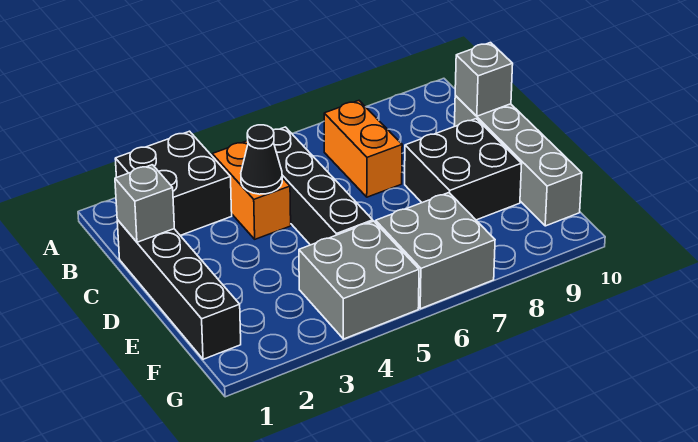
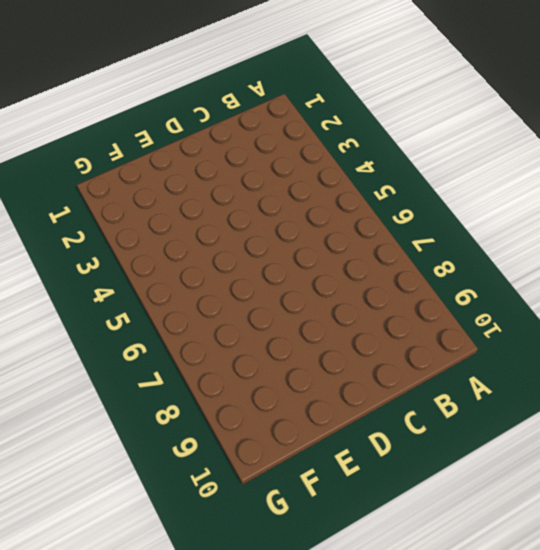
none -> black brick A2:B3 level 1
none -> orange brick B4:C4 level 1
none -> black brick B5:E5 level 1

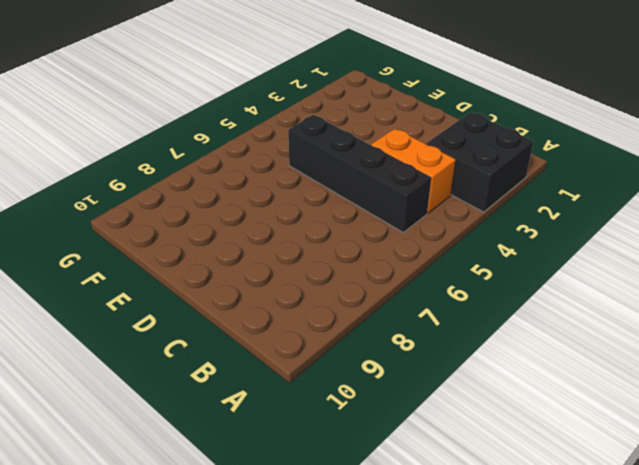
none -> orange brick B7:C7 level 1
none -> black brick C1:F1 level 1
none -> grey brick C10:F10 level 1

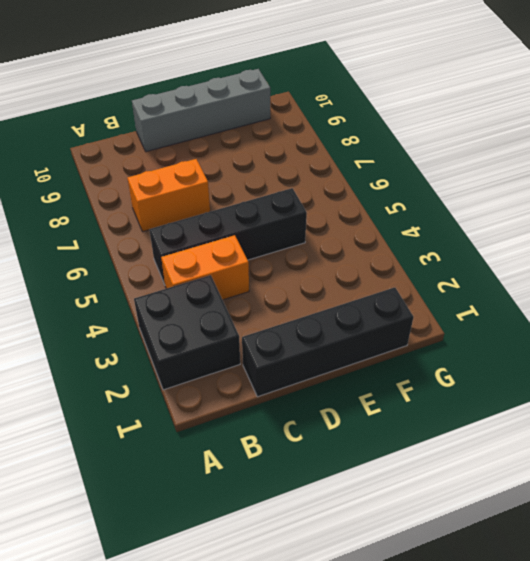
none -> black brick D8:E9 level 1
none -> grey brick F4:G5 level 1
none -> grey brick F6:G7 level 1

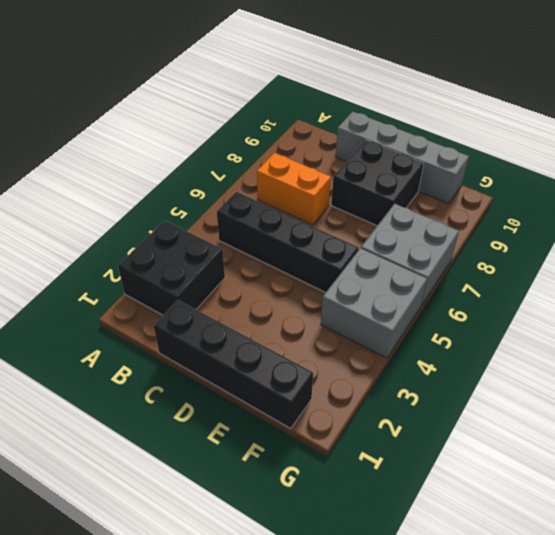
none -> orange brick B4:C4 level 1
none -> grey brick C1 level 2
none -> black cone C4 level 2

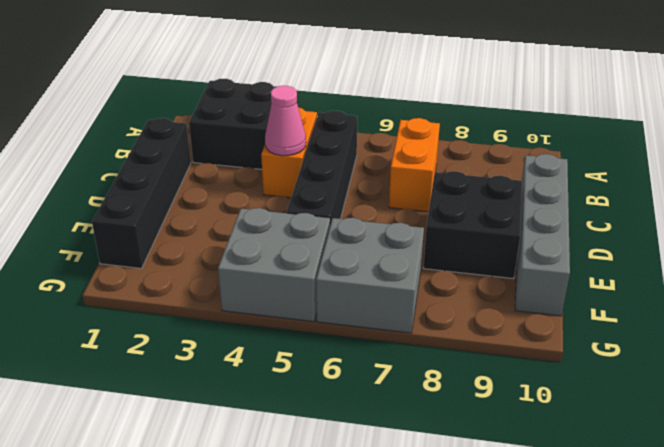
pink cone C4 level 2 -> black cone C4 level 2
none -> grey brick C1 level 2
none -> grey brick C10 level 2

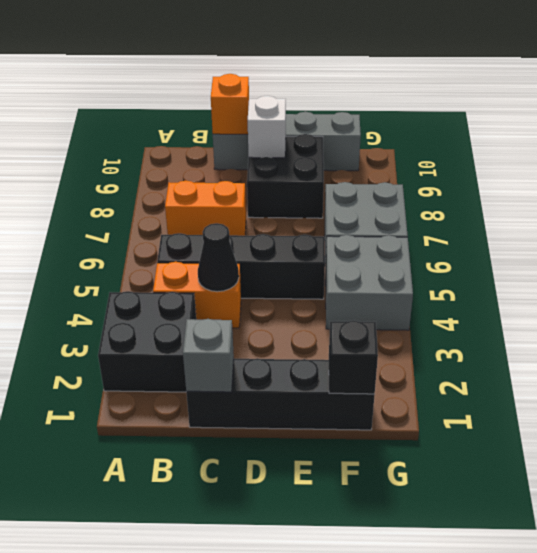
orange brick C10 level 2 -> grey brick C10 level 2
white brick D9 level 2 -> none
black brick F1 level 2 -> none

